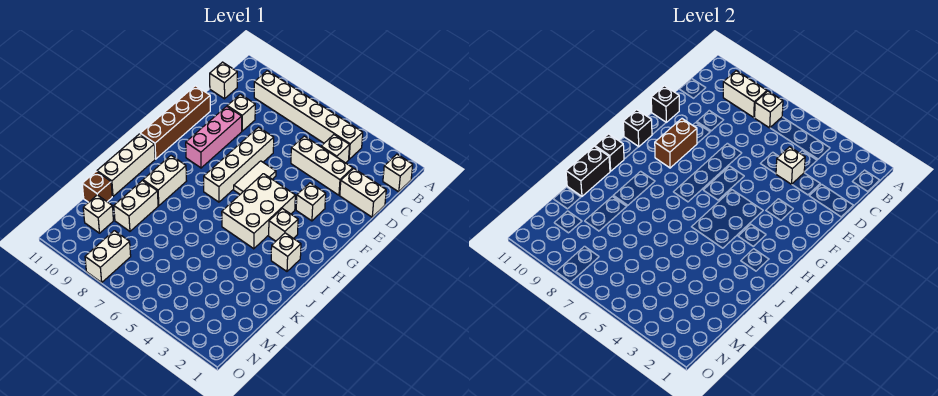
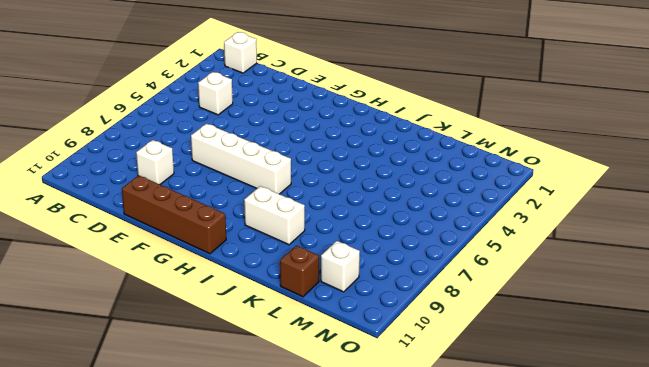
none -> white brick B4:B9 level 1
none -> white brick C11 level 1
none -> white brick D1:D2 level 1

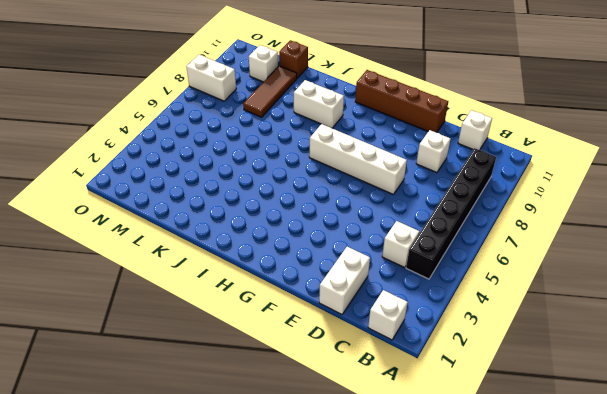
black brick B4:B9 level 1 -> white brick B4:B9 level 1
brown tile L8:L10 level 1 -> white brick K9:L9 level 1
none -> white brick D3:D5 level 1
none -> pink brick E9:G9 level 1
none -> white brick F3 level 1

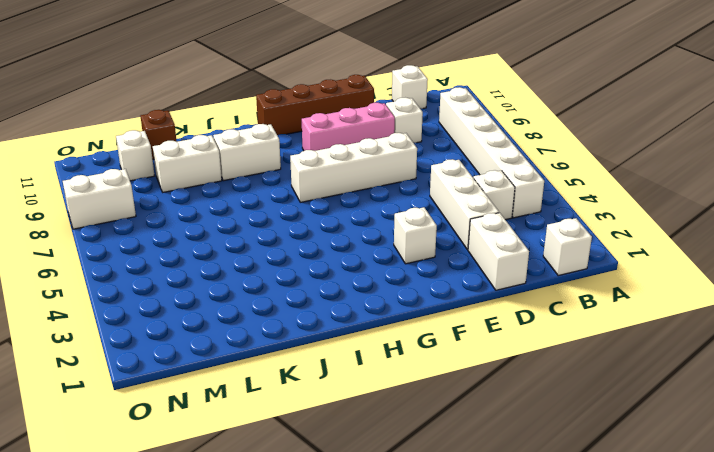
none -> white tile F6:G6 level 1
none -> white brick G4:I5 level 1
none -> white brick H3 level 1

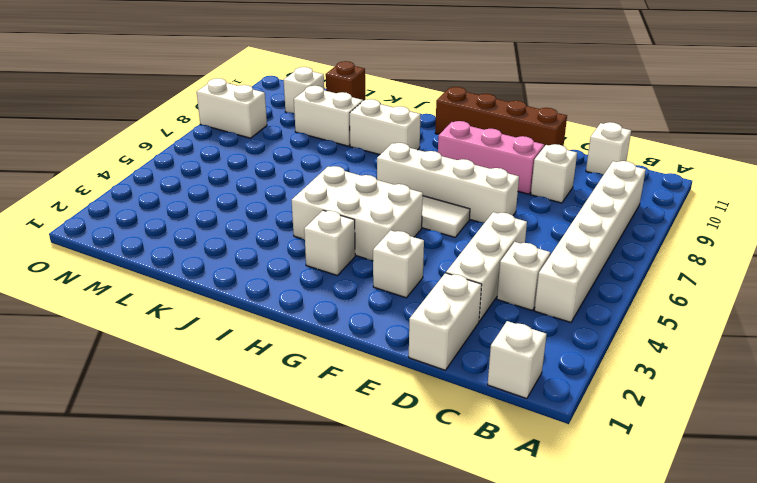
none -> white brick I2 level 1
none -> white brick I11:K11 level 1
none -> white brick B7 level 2

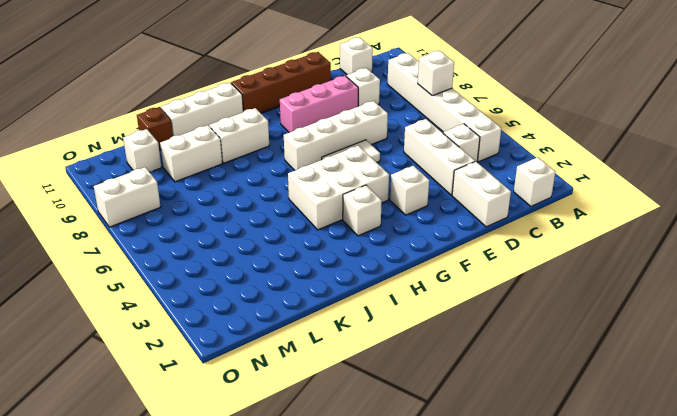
none -> white brick I2 level 1
none -> white brick B8:B9 level 2
none -> white brick D4 level 2

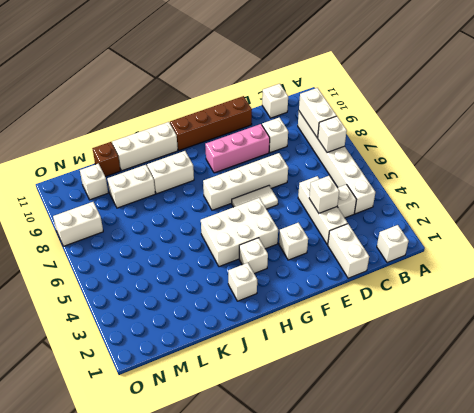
none -> black brick E11 level 2
none -> brown brick F9:G9 level 2
none -> black brick G11 level 2

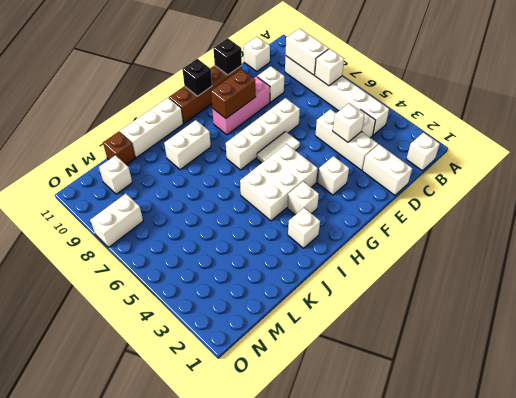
none -> white brick K9:L9 level 1
none -> black brick I11 level 2
none -> black brick J11:K11 level 2

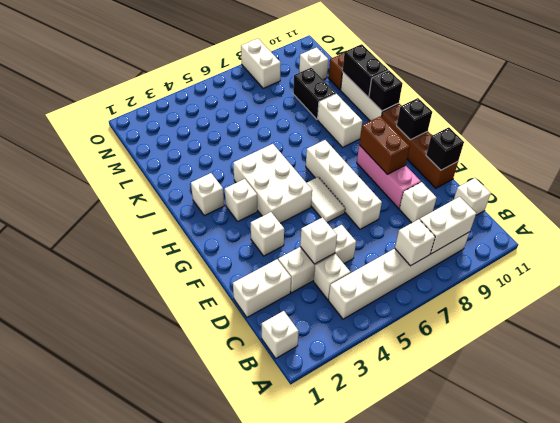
black brick K9:L9 level 1 -> white brick K9:L9 level 1

